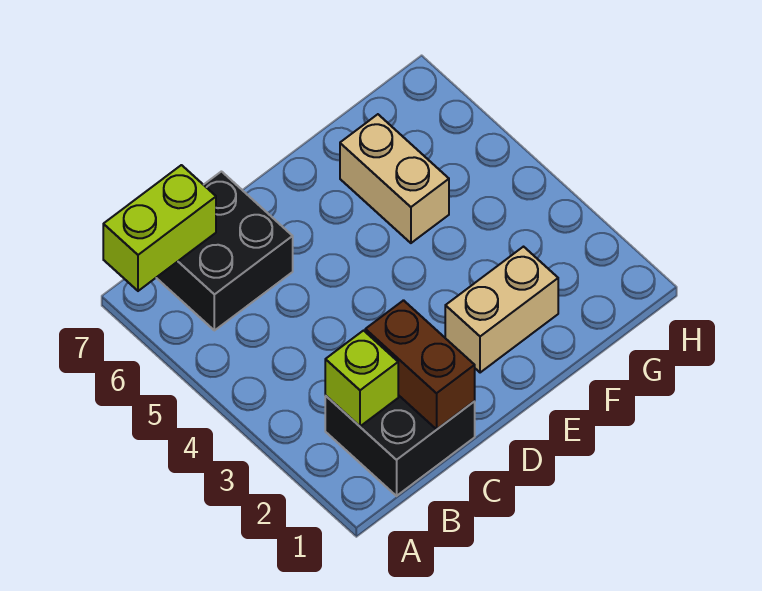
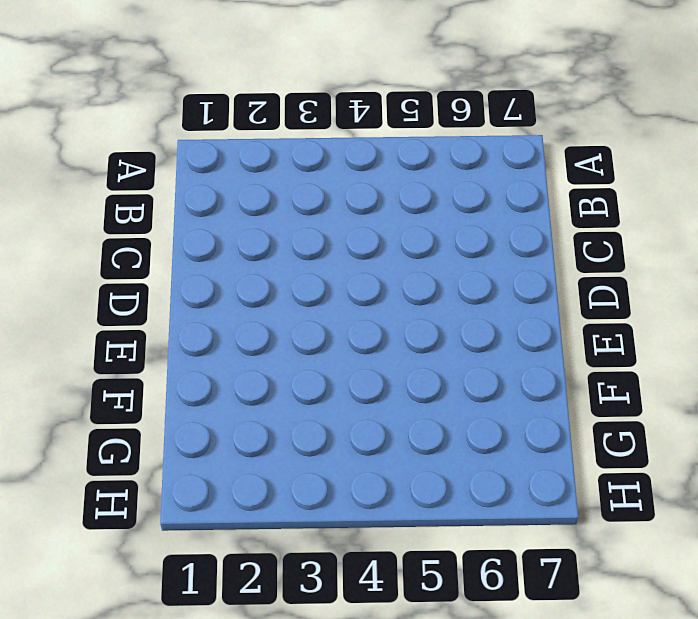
none -> black brick B1:C2 level 1
none -> black brick B6:C7 level 1

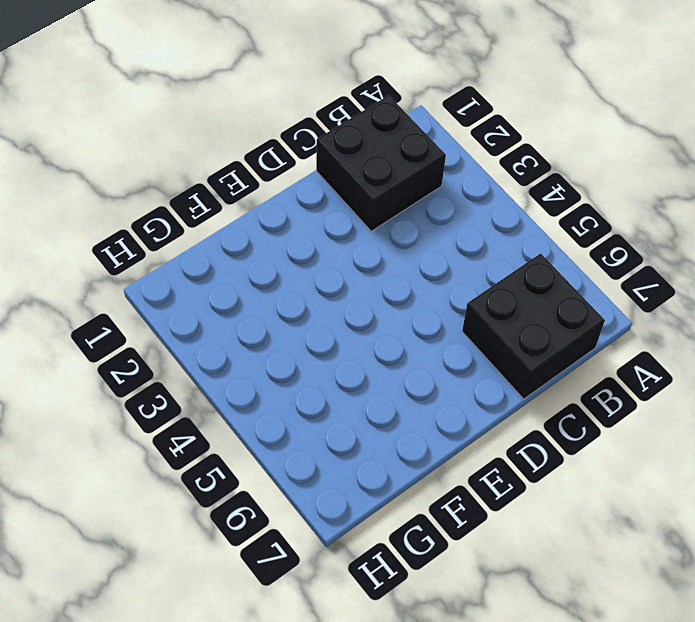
none -> tan brick E2:F2 level 1
none -> tan brick F5:F6 level 1

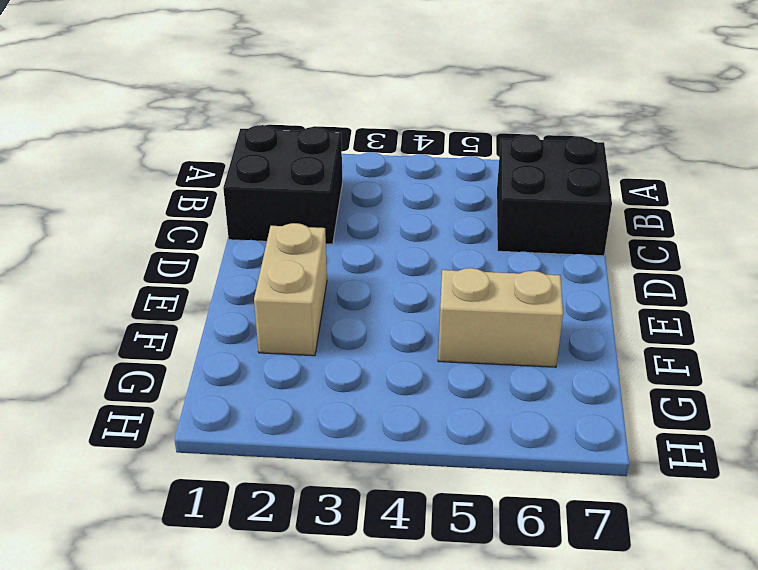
none -> lime brick A7:B7 level 2
none -> lime brick B2 level 2

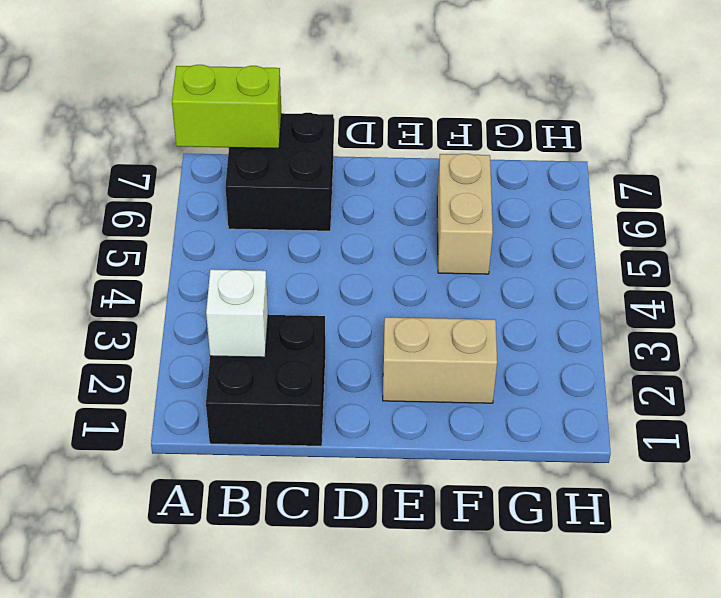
white brick B2 level 2 -> lime brick B2 level 2
none -> brown brick C1:C2 level 2

